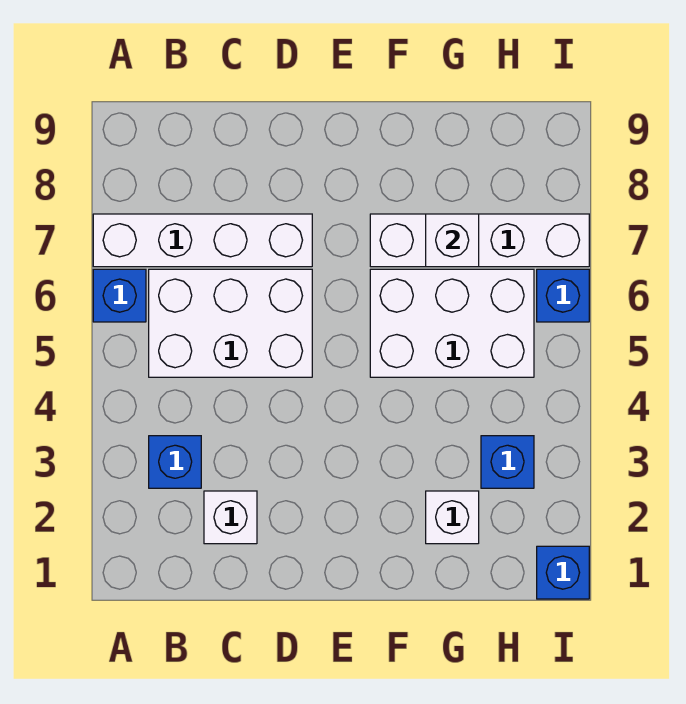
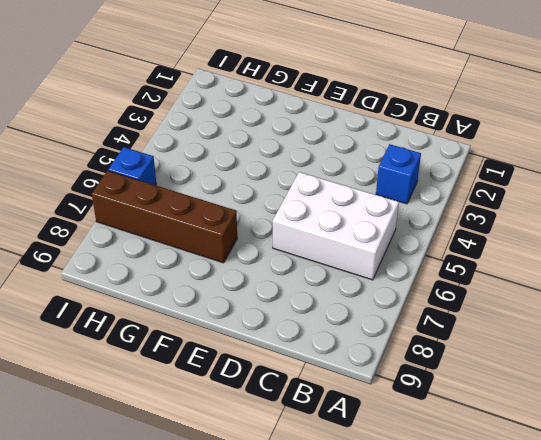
brown brick F7:I7 level 1 -> white brick F7:I7 level 1
none -> blue brick A6 level 1
none -> white brick A7:D7 level 1
none -> white brick C2 level 1

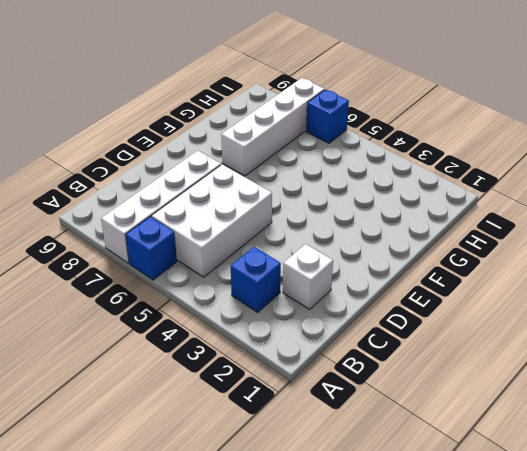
none -> white brick F5:H6 level 1
none -> white brick G2 level 1
none -> blue brick H3 level 1

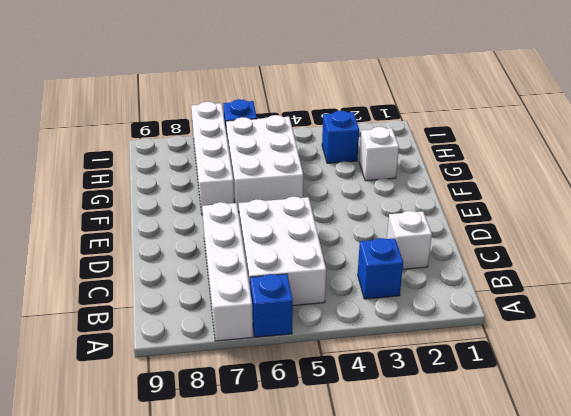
none -> blue brick I1 level 1
none -> white brick G7 level 2

